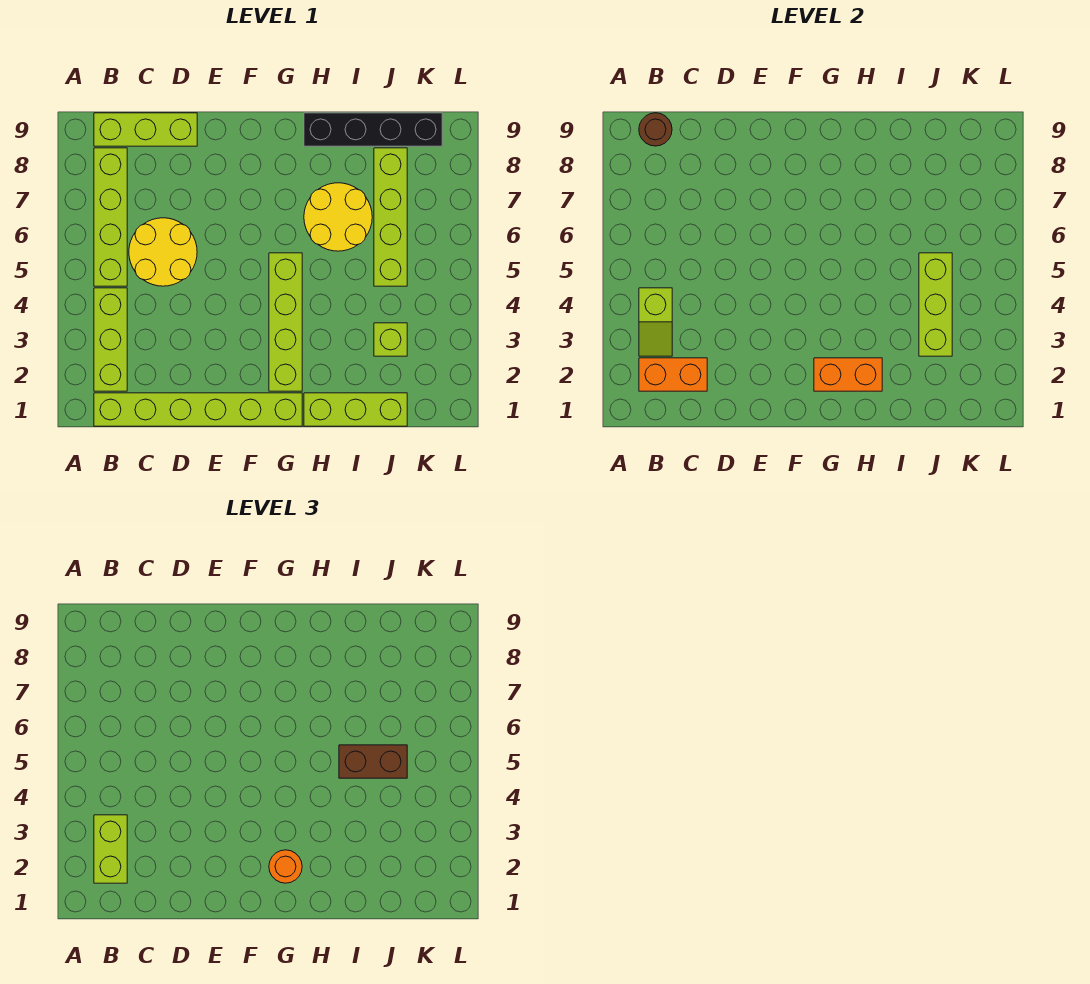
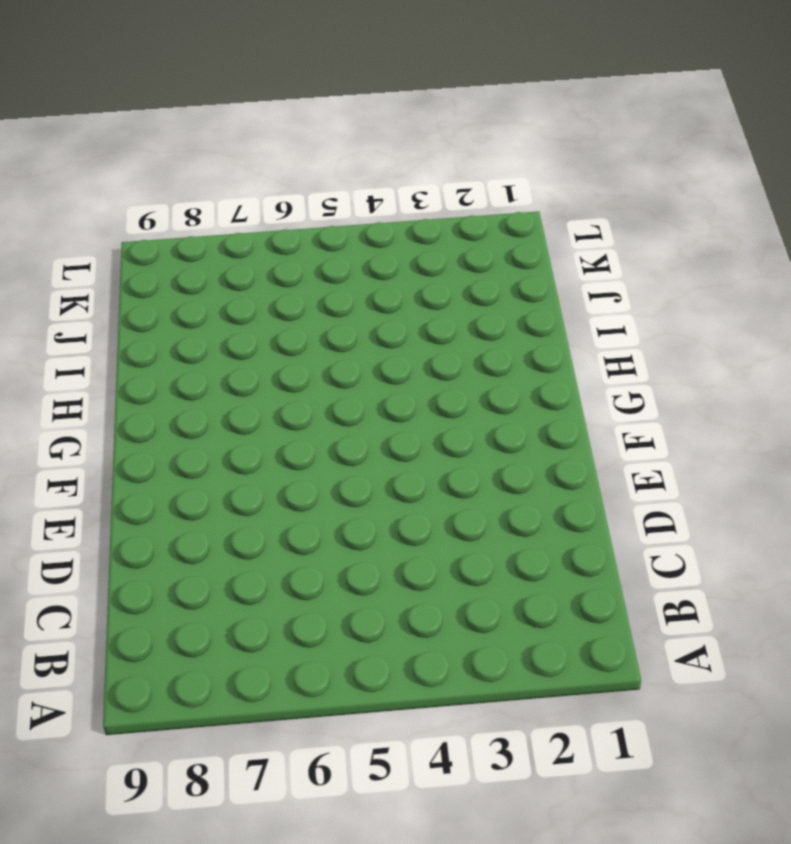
none -> lime brick B1:G1 level 1
none -> lime brick B2:B4 level 1
none -> lime brick B5:B8 level 1

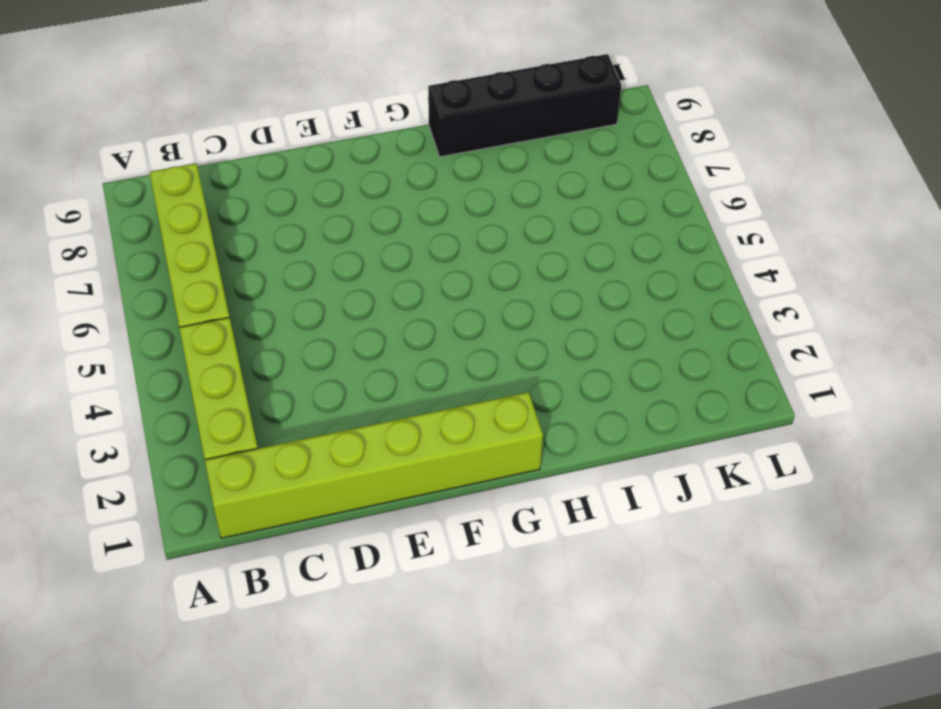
none -> lime brick B9:D9 level 1
none -> yellow round brick C5:D6 level 1
none -> lime brick G2:G5 level 1

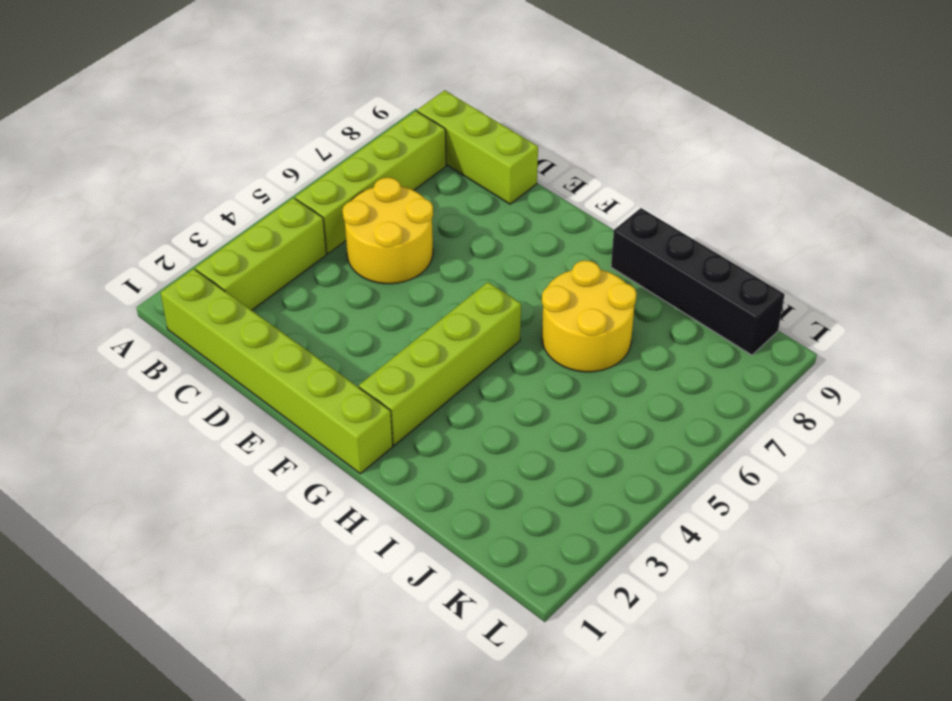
none -> lime brick H1:J1 level 1
none -> lime brick J3 level 1
none -> lime brick J5:J8 level 1

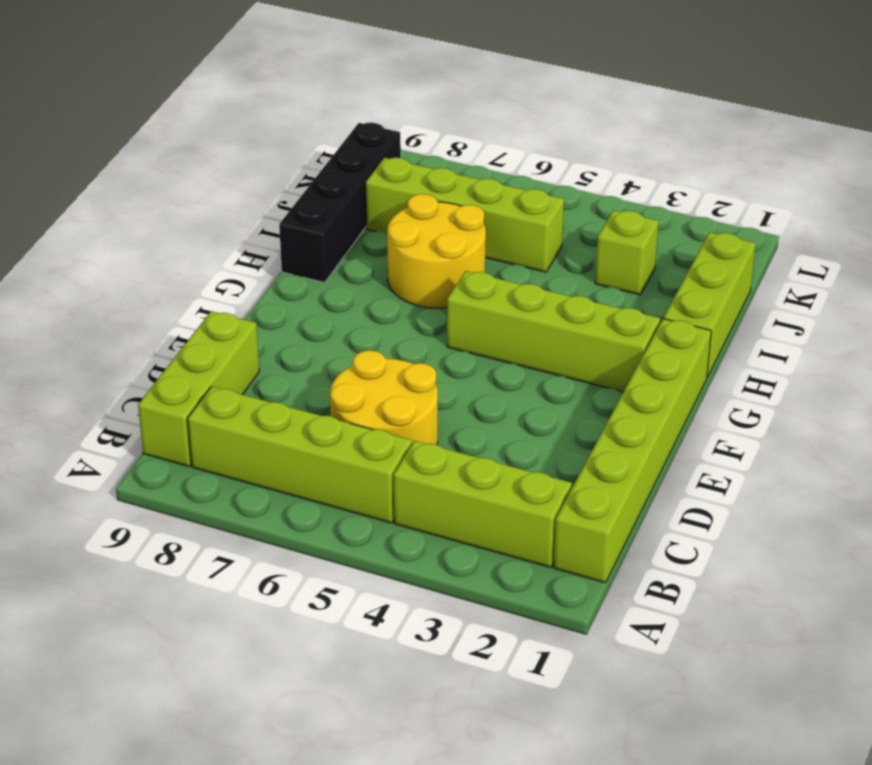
none -> orange brick B2:C2 level 2
none -> lime slope B3:B4 level 2 top 4
none -> brown round brick B9 level 2

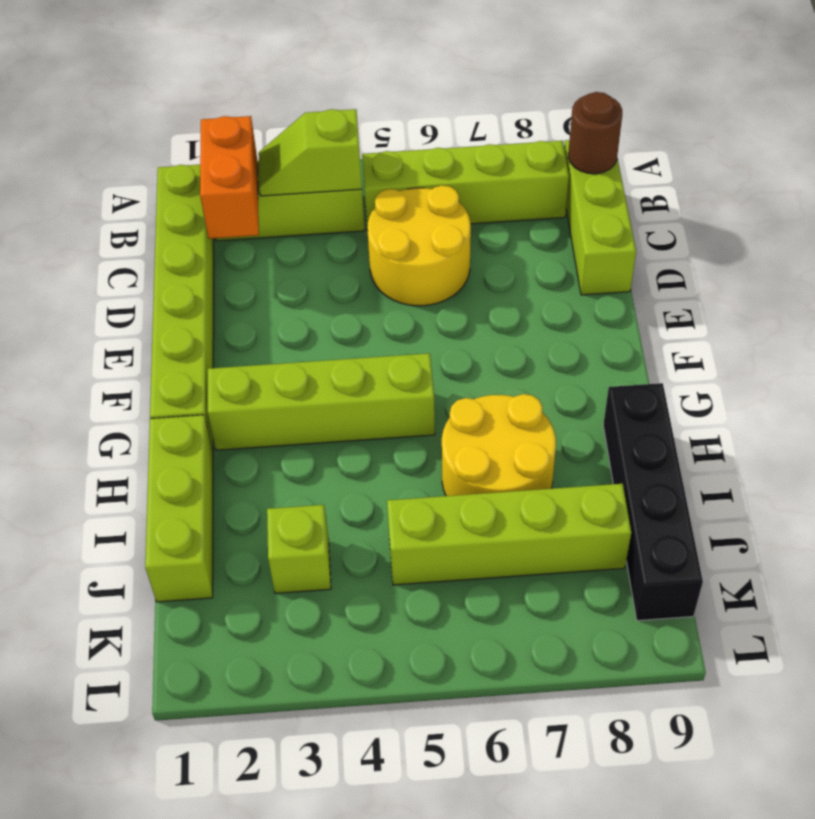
none -> orange brick G2:H2 level 2
none -> lime brick J3:J5 level 2
none -> lime brick B2:B3 level 3

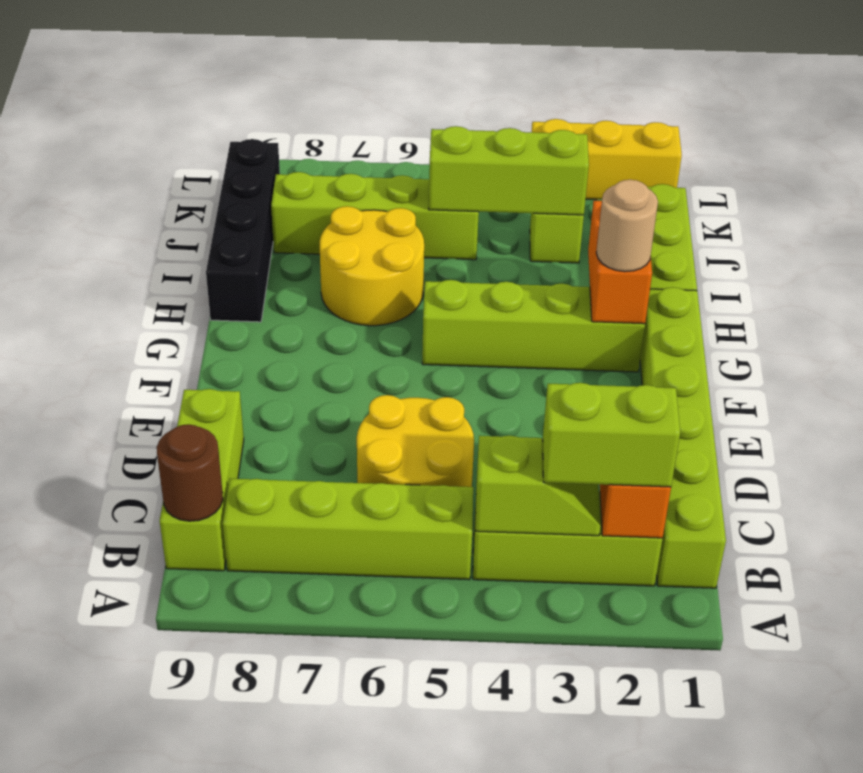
tan round brick G2 level 3 -> orange round brick G2 level 3
yellow brick L1:L3 level 1 -> none
none -> brown brick I5:J5 level 3

